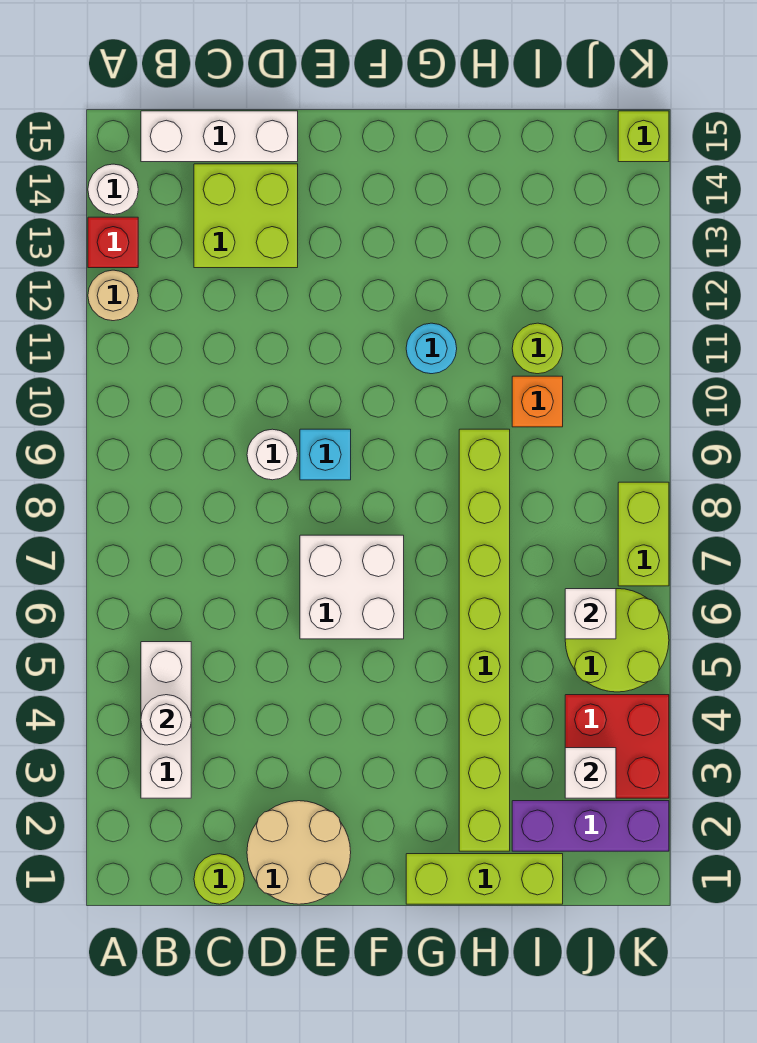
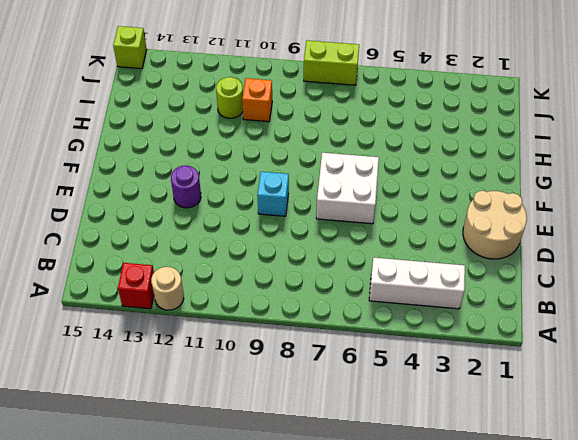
purple round brick E12 level 1 -> none
none -> white round brick A14 level 1
none -> white brick B15:D15 level 1
none -> lime round brick C1 level 1

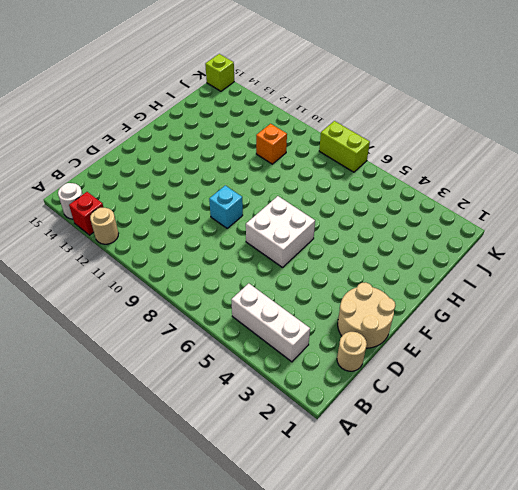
tan round brick C1 level 1 -> lime round brick C1 level 1
none -> white brick B15:D15 level 1
none -> lime brick C13:D14 level 1
none -> white round brick D9 level 1

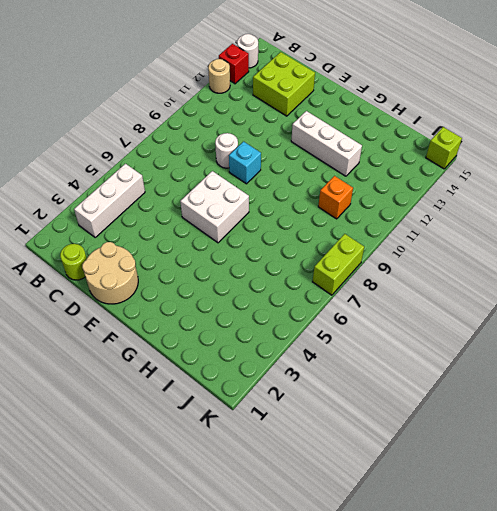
white brick F12:H12 level 1 -> white brick B15:D15 level 1
none -> lime brick G1:I1 level 1
none -> cyan round brick G11 level 1
none -> lime brick H2:H9 level 1

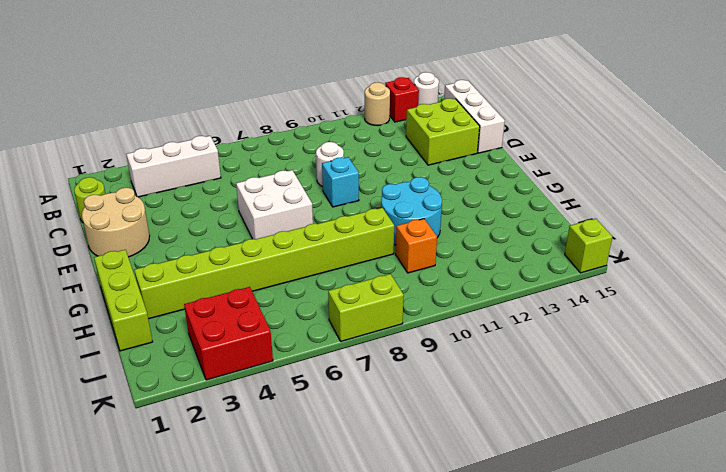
cyan round brick G10:H11 level 1 -> cyan round brick G11 level 1
none -> purple brick I2:K2 level 1
none -> lime round brick I11 level 1
none -> lime round brick J5:K6 level 1

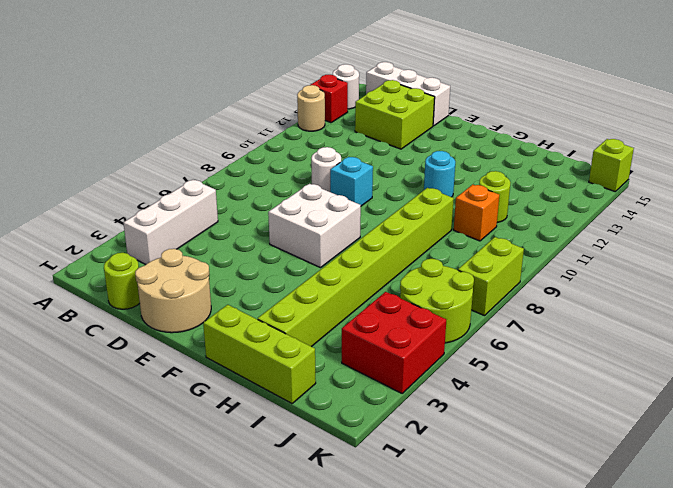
none -> purple brick I2:K2 level 1
none -> white round brick B4 level 2
none -> white brick J3 level 2

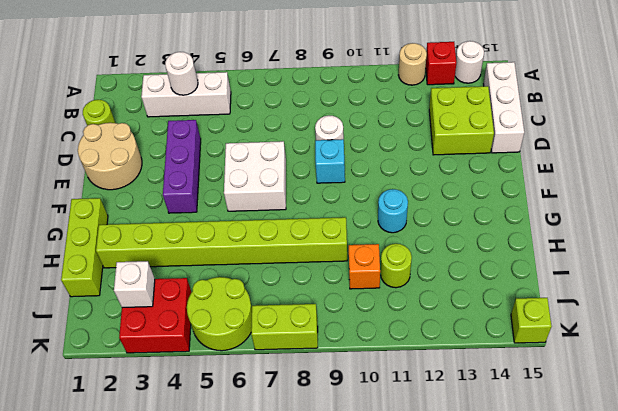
purple brick D4:F4 level 1 -> purple brick I2:K2 level 1
none -> white brick J6 level 2

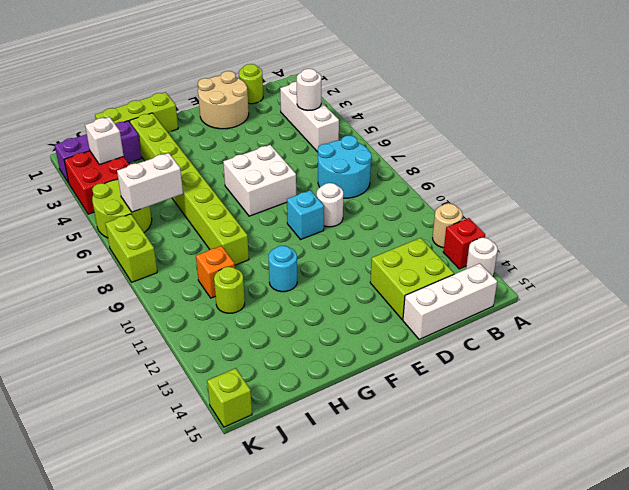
cyan round brick B7:C8 level 1 -> none
white brick I6:J6 level 2 -> white brick J6 level 2

